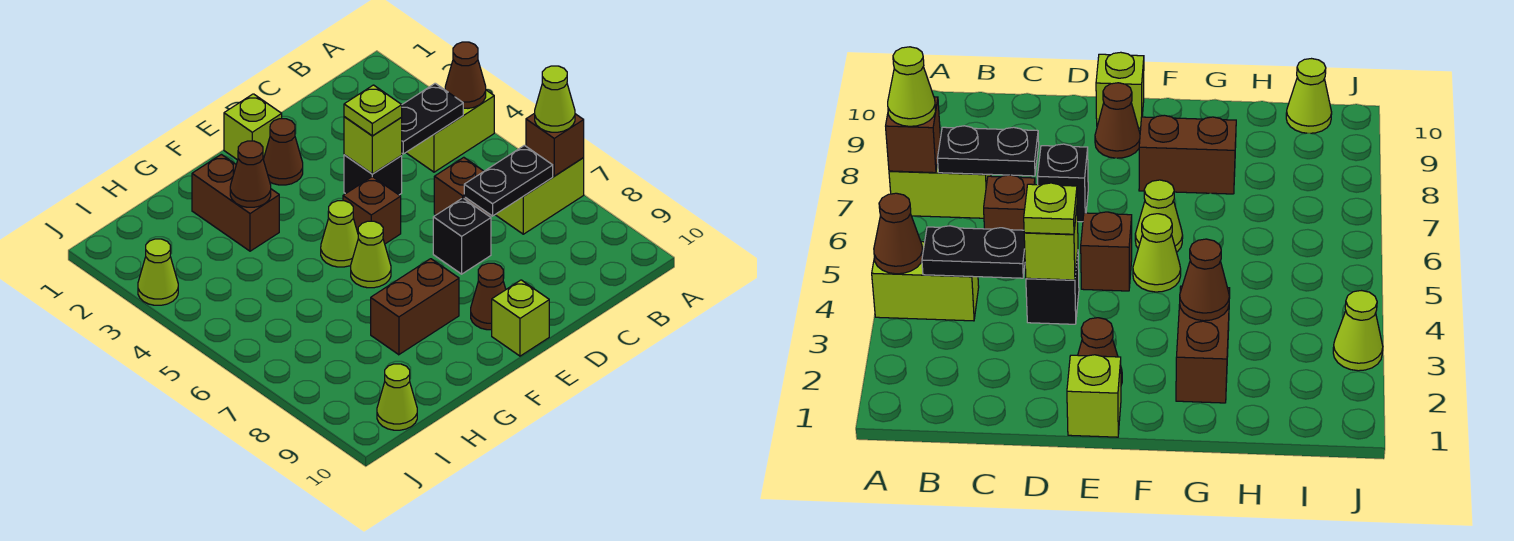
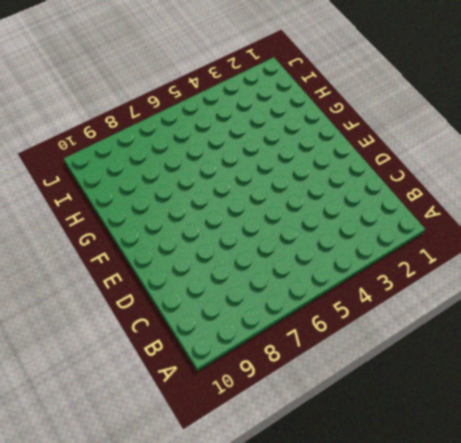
none -> lime brick A4:B4 level 1
none -> lime brick A7:B7 level 1
none -> brown brick C6 level 1

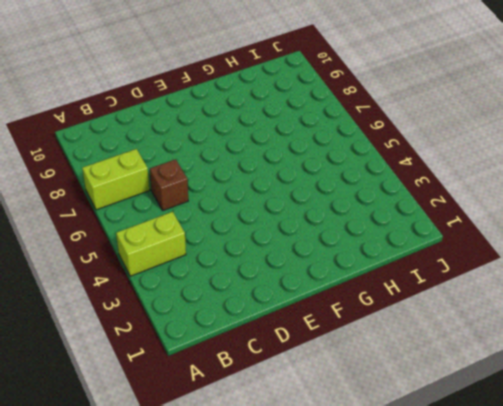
none -> black brick D4 level 1
none -> black brick D7 level 1
none -> lime brick E1 level 1

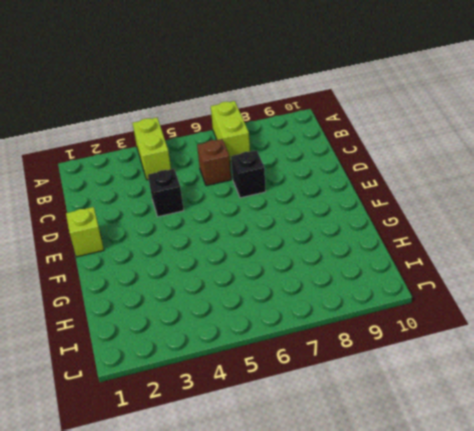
none -> brown cone E2 level 1
none -> brown brick E5 level 1
none -> brown cone E9 level 1

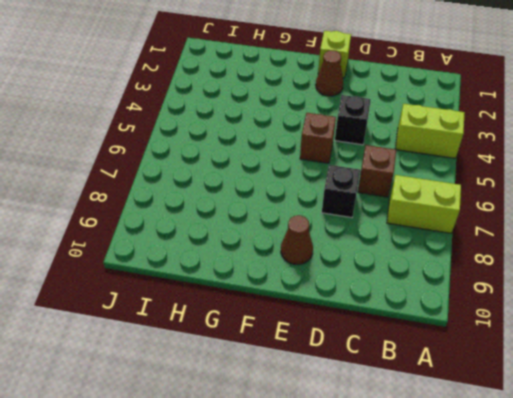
none -> lime brick E10 level 1
none -> lime cone F5 level 1
none -> lime cone F6 level 1

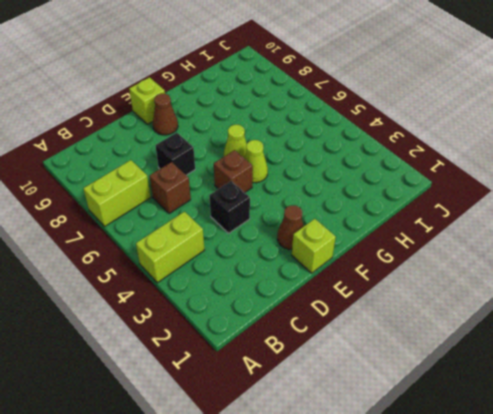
none -> brown brick F8:G8 level 1
none -> brown brick G2:G3 level 1
none -> lime cone I10 level 1

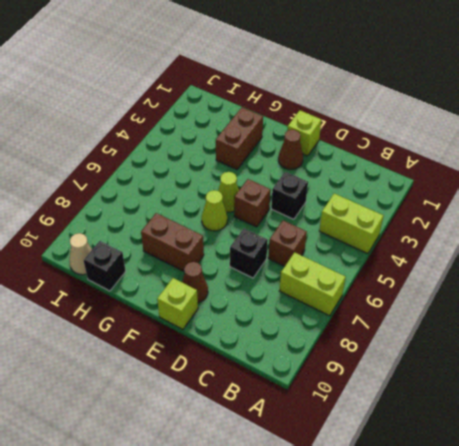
black brick H10 level 1 -> none
tan cone I10 level 1 -> lime cone I10 level 1
none -> lime cone J3 level 1
none -> brown cone A4 level 2
none -> brown brick A7 level 2

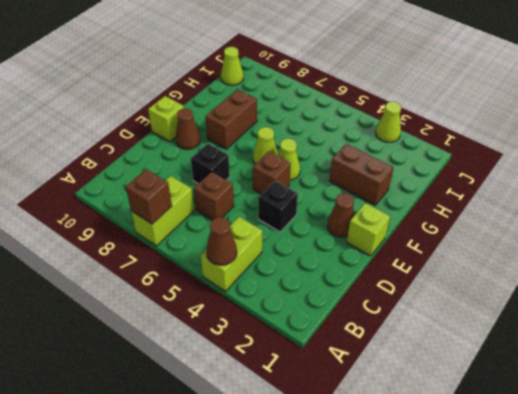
none -> black plate B4:C4 level 2
none -> black plate B7:C7 level 2
none -> lime brick D4 level 2

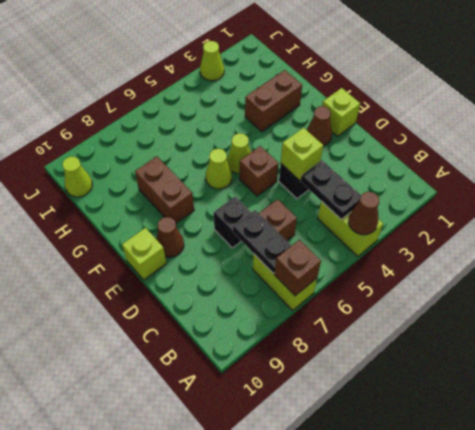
none -> brown cone G3 level 2
none -> lime cone A7 level 3
none -> lime plate D4 level 3

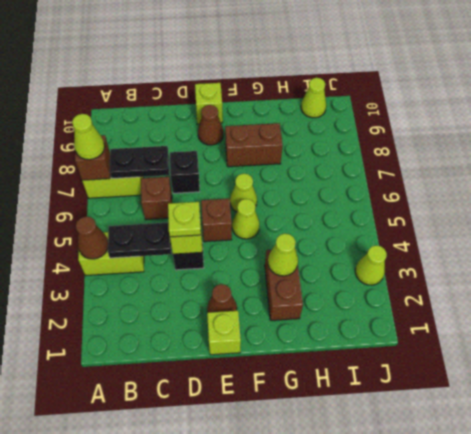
lime cone G3 level 2 -> brown cone G3 level 2

